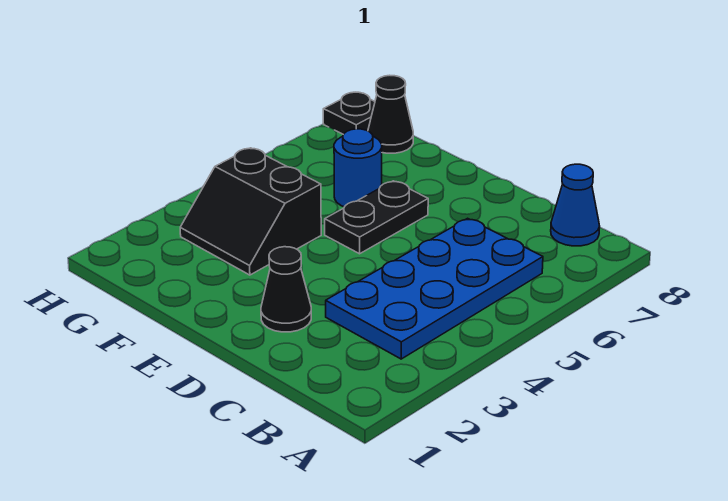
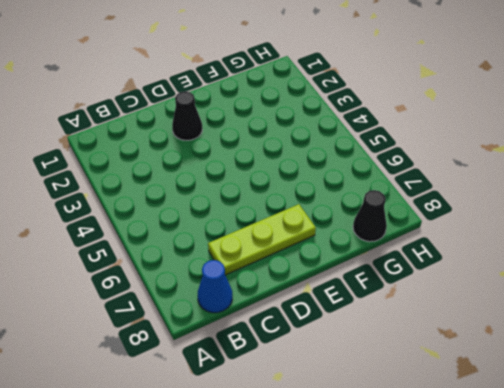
lime plate C7:E7 level 1 -> none
none -> blue plate B3:C6 level 1
none -> black plate E5:E6 level 1

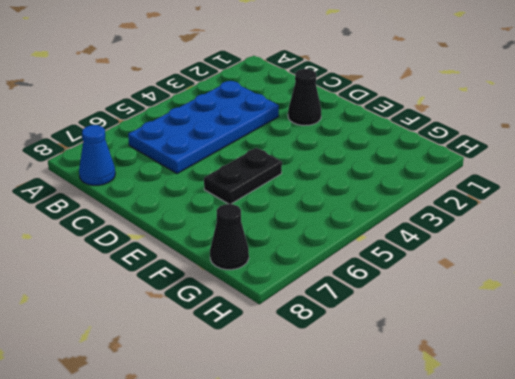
none -> black slope F3:G4 level 1 top 4
none -> blue round brick F6 level 1

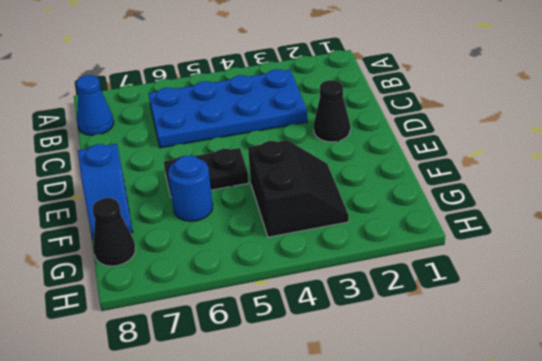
blue slope E8:F8 level 1 top E -> none
none -> black plate H8 level 1

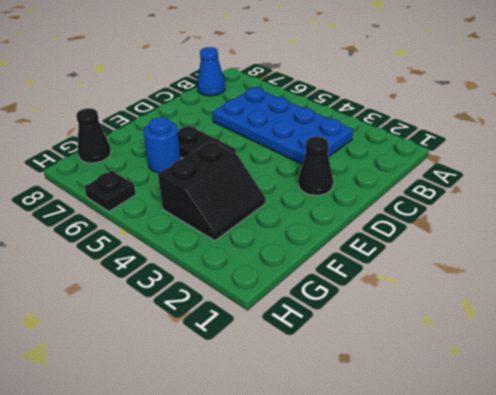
black plate H6 level 1 -> black plate H8 level 1

